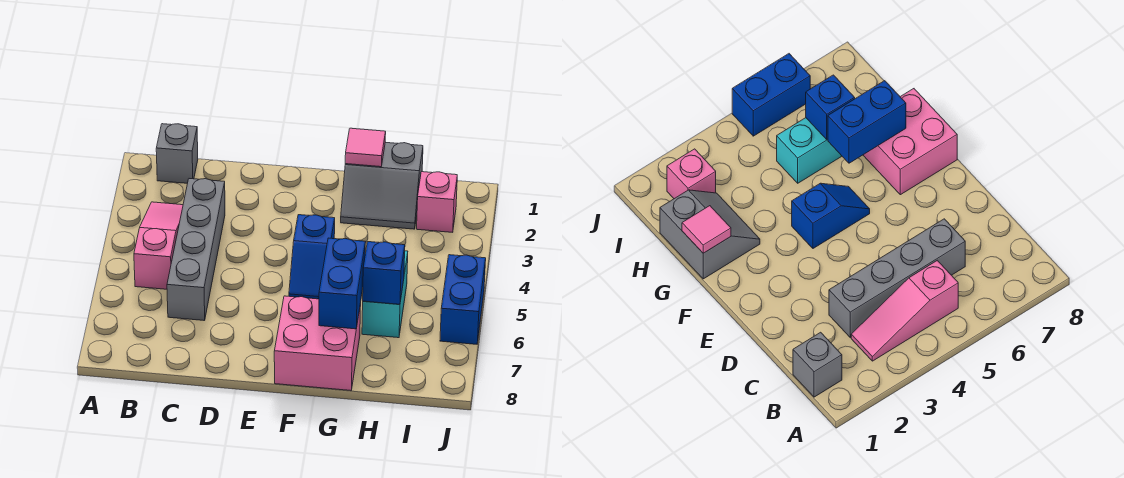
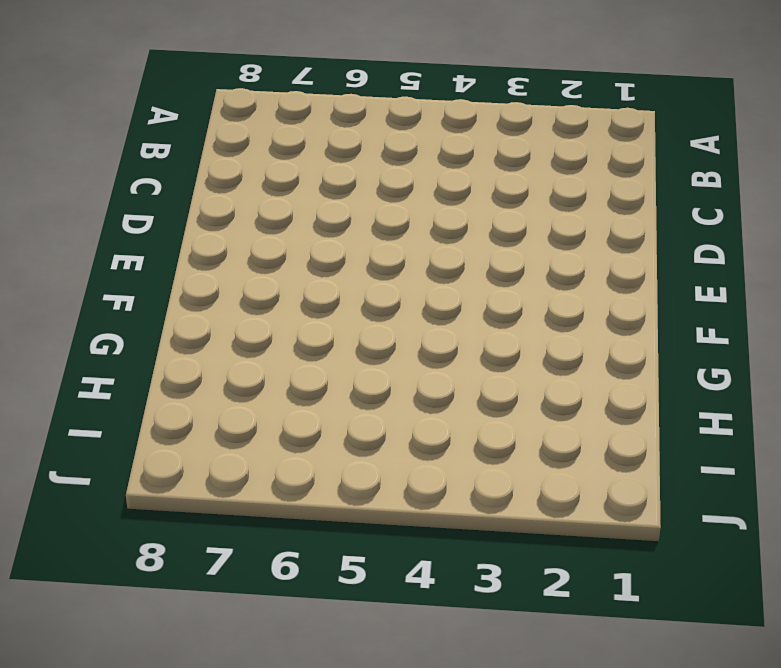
none -> grey brick B1 level 1
none -> pink slope B3:B5 level 1 top 5
none -> grey brick C3:C6 level 1

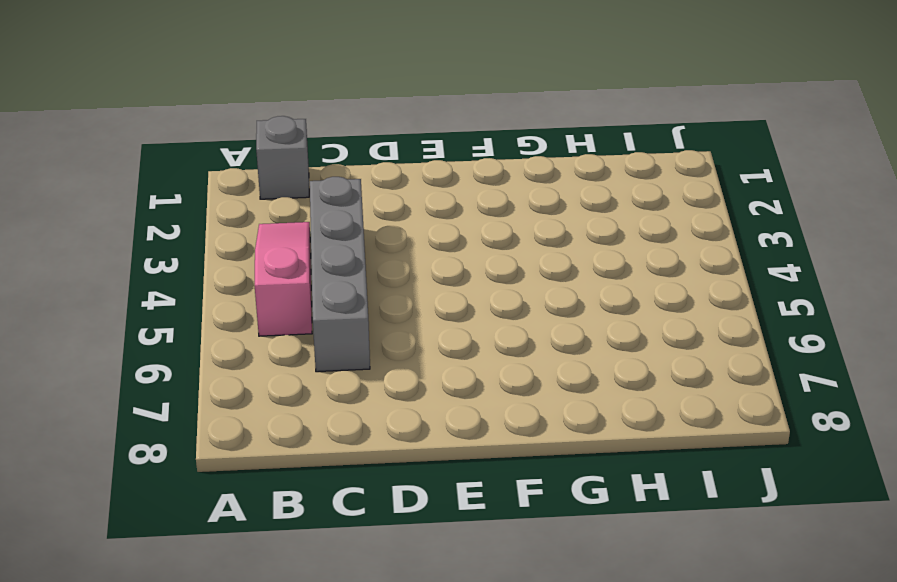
none -> blue slope F4:F5 level 1 top 4
none -> pink brick F7:G8 level 1
none -> grey slope G1:H2 level 1 top 1

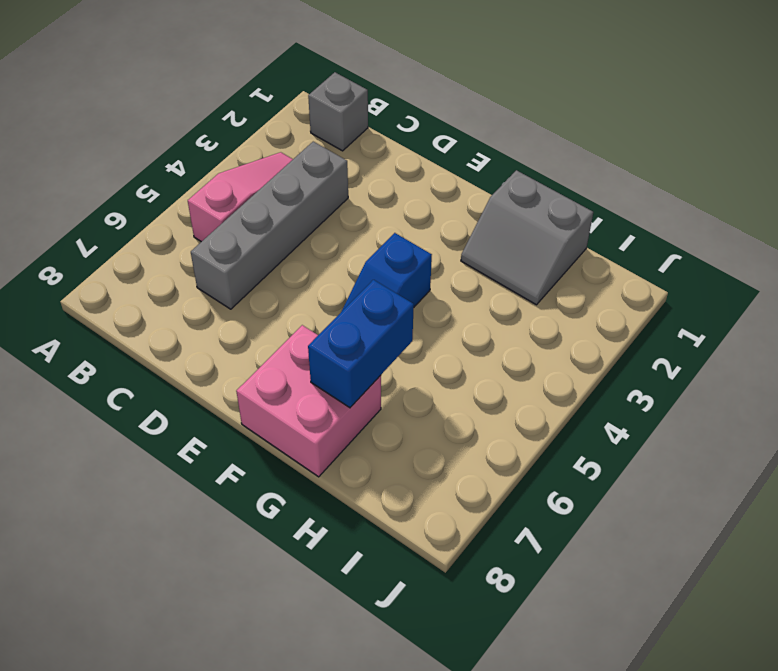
none -> cyan brick H5:H6 level 1
none -> pink brick I2 level 1
none -> blue brick J5:J6 level 1

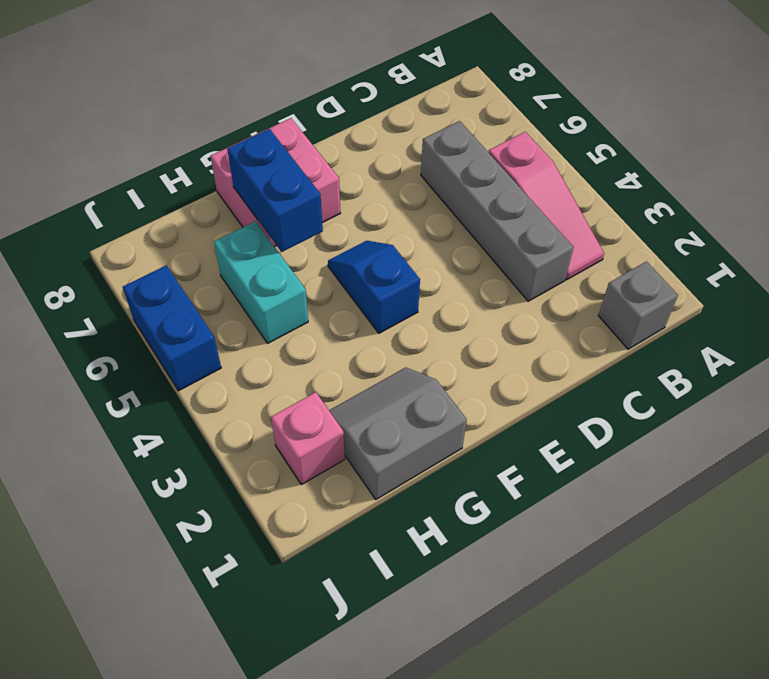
none -> pink tile G1 level 2
none -> blue brick H6 level 2

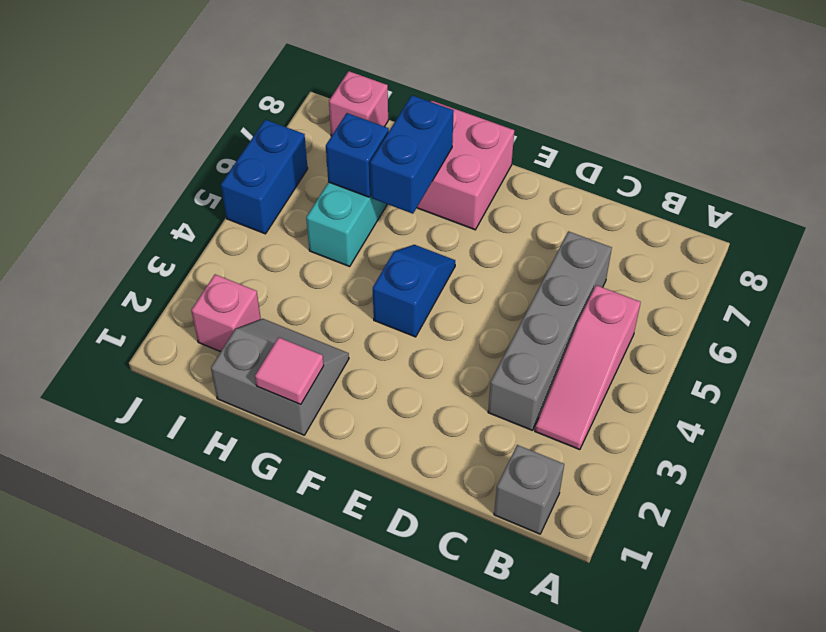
pink brick I8 level 1 -> none

